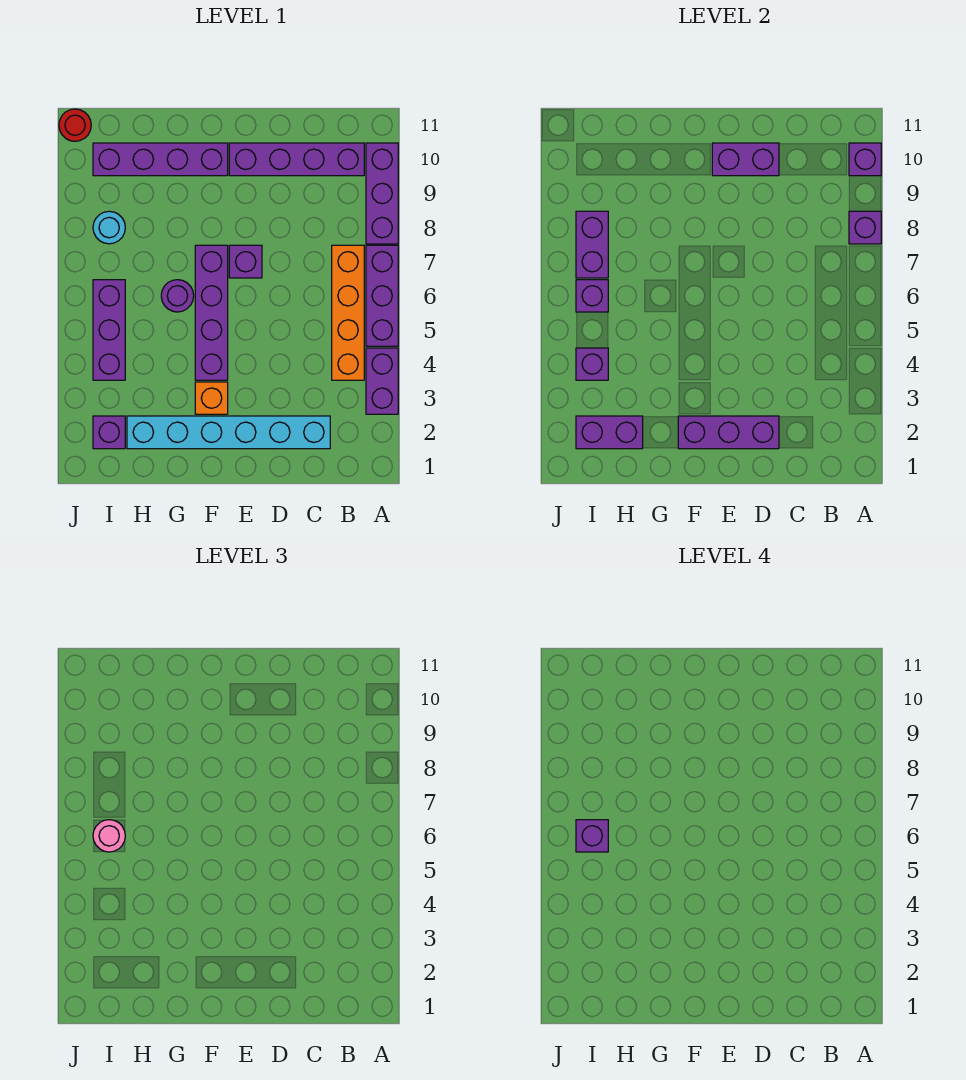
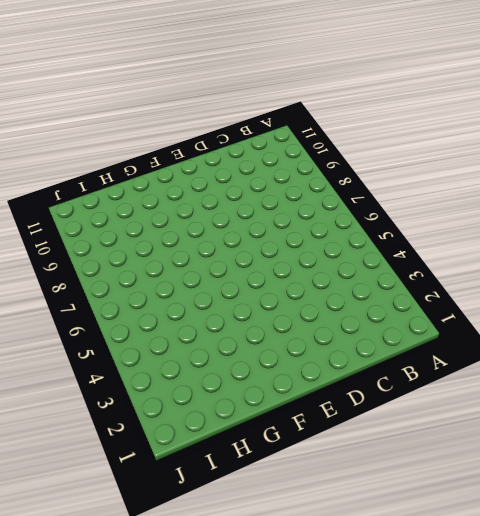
none -> purple brick A3:A4 level 1
none -> purple brick A5:A7 level 1
none -> purple brick A8:A10 level 1

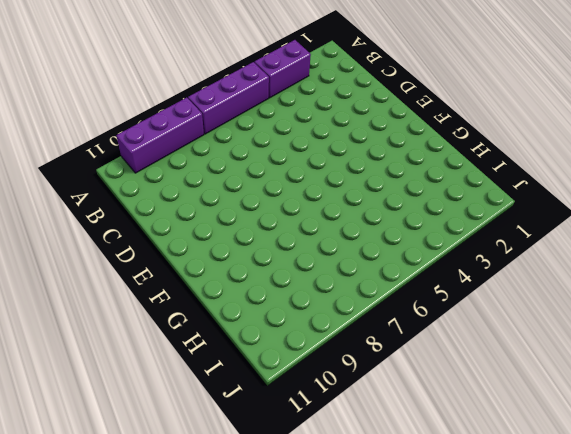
none -> orange brick B4:B7 level 1
none -> purple brick B10:E10 level 1
none -> cyan brick C2:H2 level 1

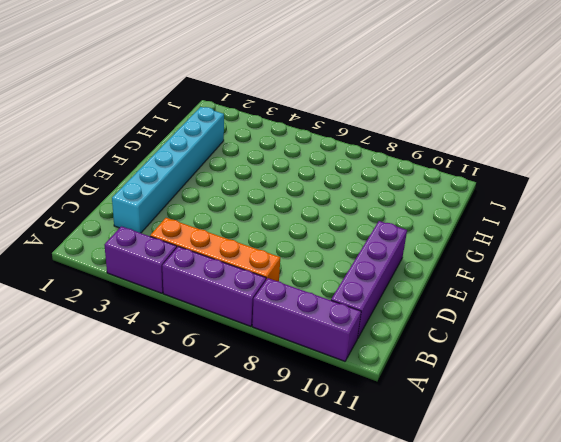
none -> purple brick E7 level 1
none -> orange brick F3 level 1
none -> purple brick F4:F7 level 1

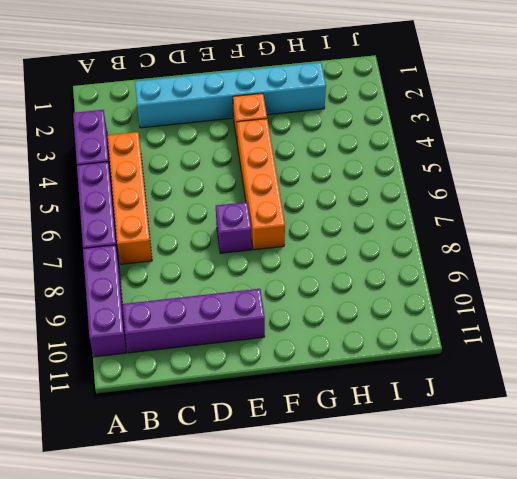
orange brick F4:F7 level 1 -> purple brick F4:F7 level 1
none -> purple brick F10:I10 level 1
none -> purple round brick G6 level 1
none -> purple brick I2 level 1

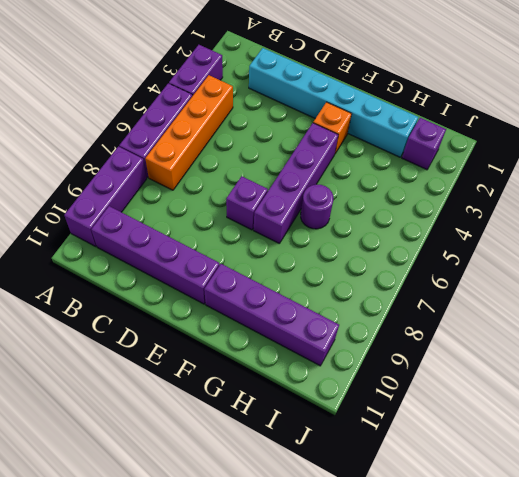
none -> purple brick I4:I6 level 1
none -> cyan round brick I8 level 1
none -> red round brick J11 level 1

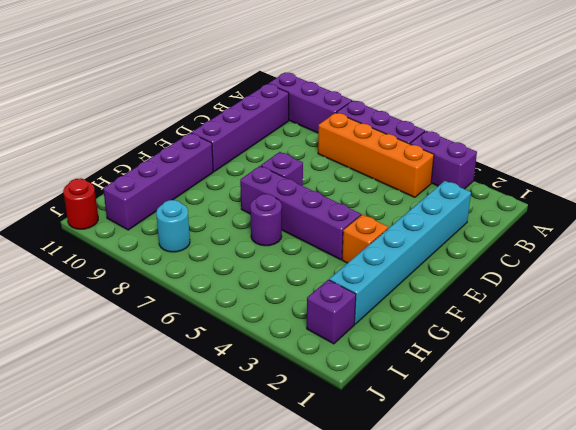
none -> purple brick I4:I6 level 1
none -> purple brick A8 level 2
none -> purple brick A10 level 2

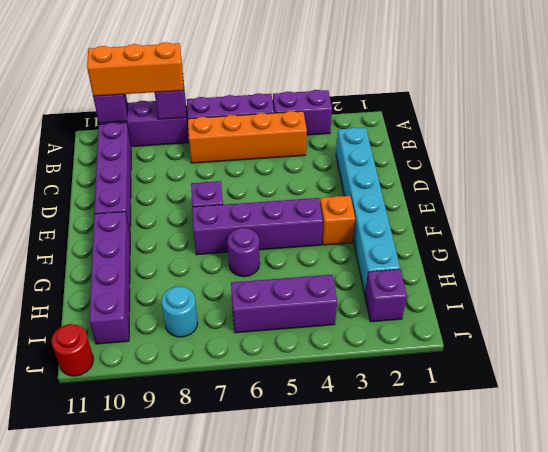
orange brick A8:A10 level 3 -> none
none -> purple brick D2:F2 level 2
none -> purple brick D10:E10 level 2
none -> purple brick H2:I2 level 2

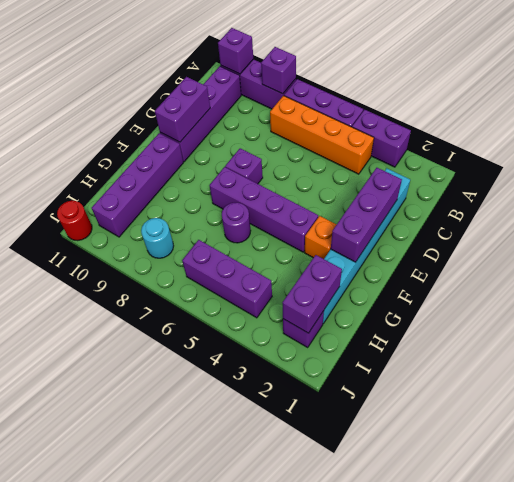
none -> purple brick I4 level 2
none -> purple brick I6 level 2
none -> purple brick I7:I8 level 2

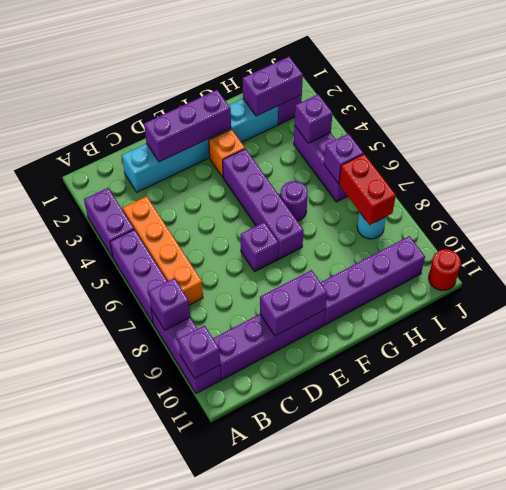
red brick I7:I8 level 2 -> purple brick I7:I8 level 2
none -> pink round brick I6 level 3
none -> purple brick I6 level 4

